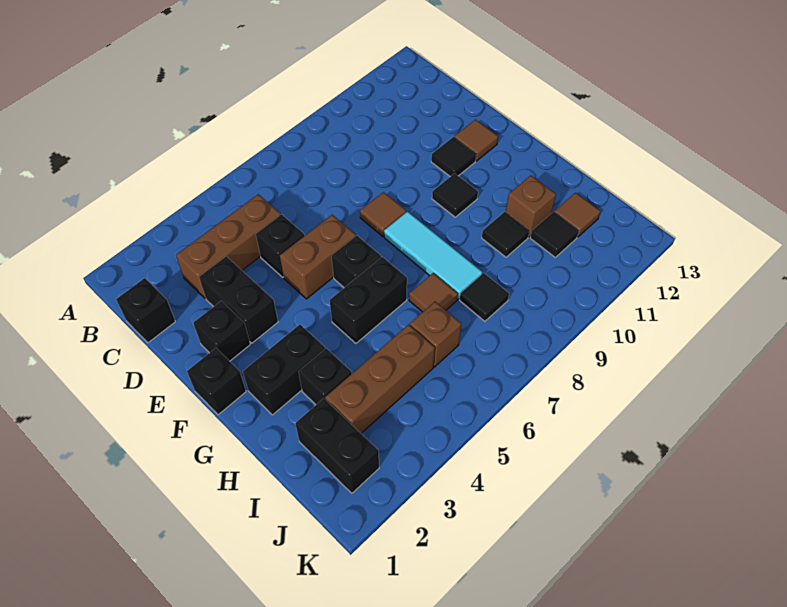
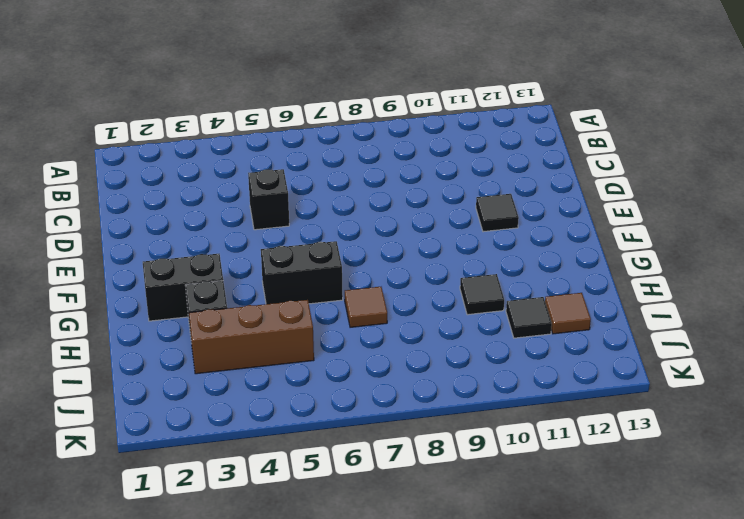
none -> black brick C1 level 1
none -> brown brick C3:C5 level 1
none -> black brick D3:E3 level 1

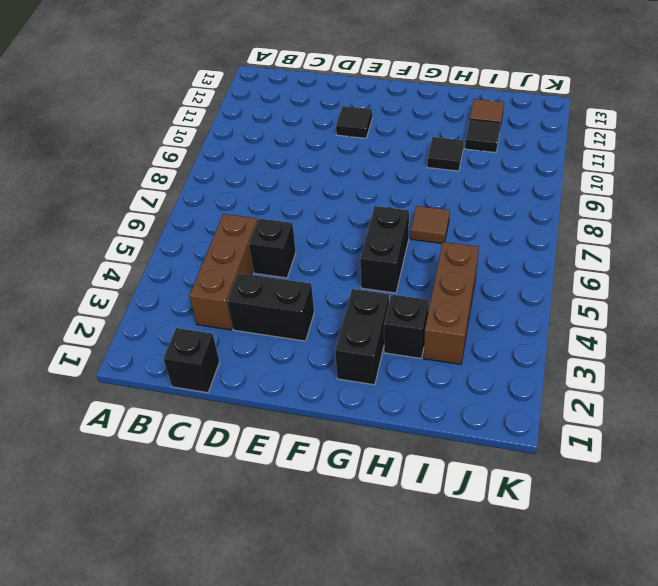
none -> black brick E2 level 1
none -> brown brick E5:E6 level 1
none -> brown tile E8 level 1

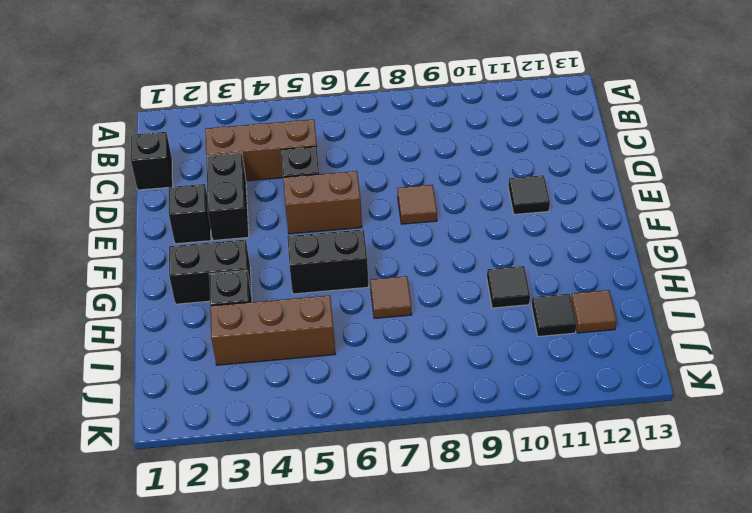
none -> brown tile E12 level 1
none -> black brick F1 level 1
none -> black brick F6 level 1

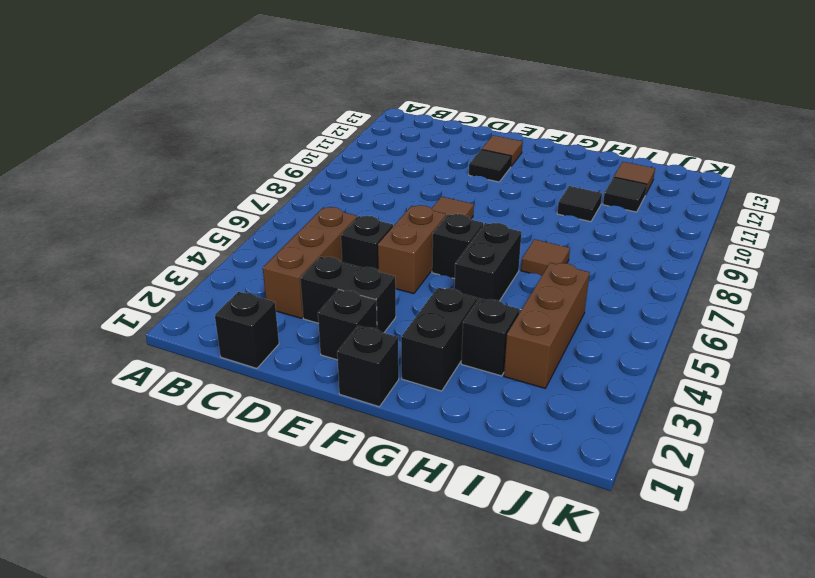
none -> cyan tile F8:H8 level 1
none -> black tile F10 level 1
none -> brown brick H11 level 1

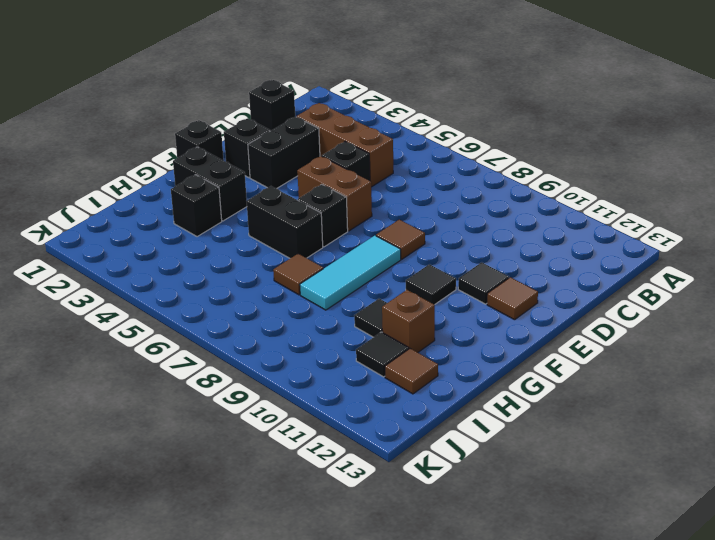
none -> black brick I2:J2 level 1
none -> brown brick I3:I5 level 1
none -> brown brick I6 level 1

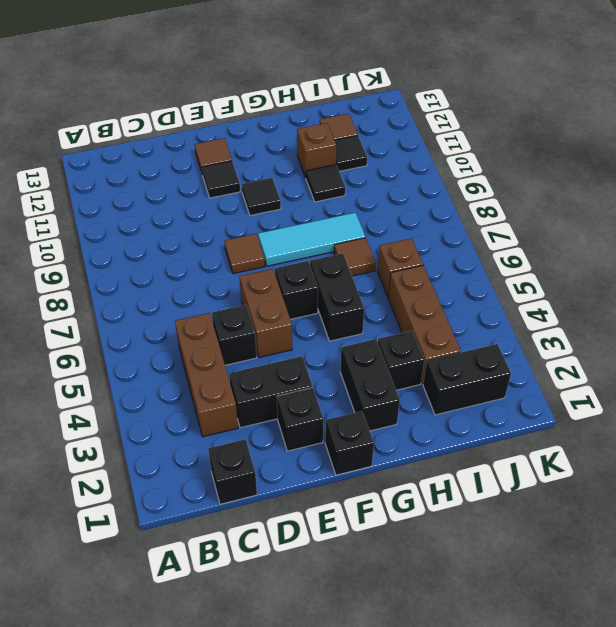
none -> black tile I8 level 1

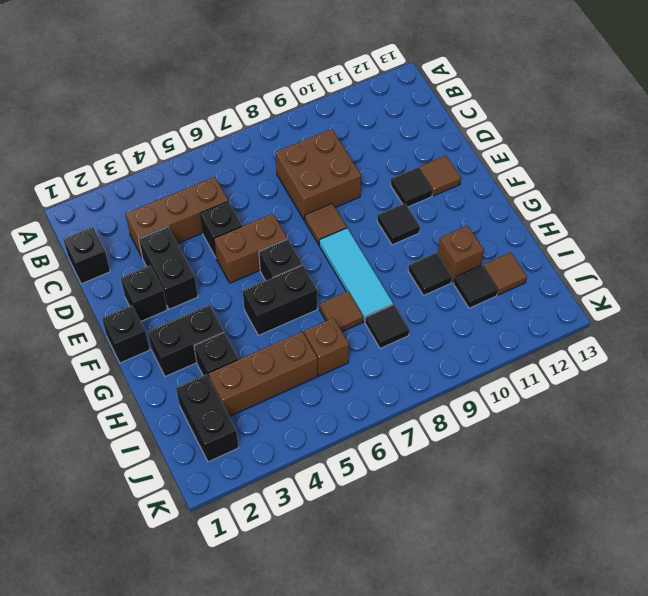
brown brick C8:D9 level 1 -> none

